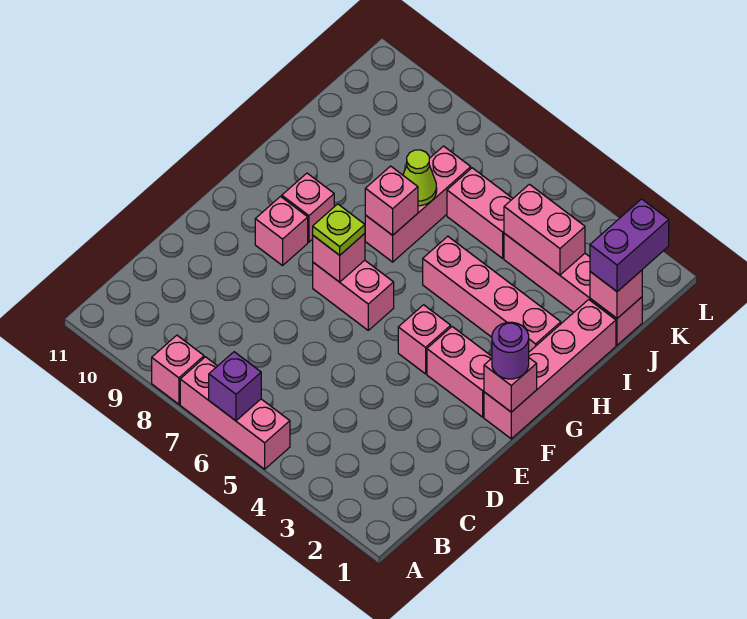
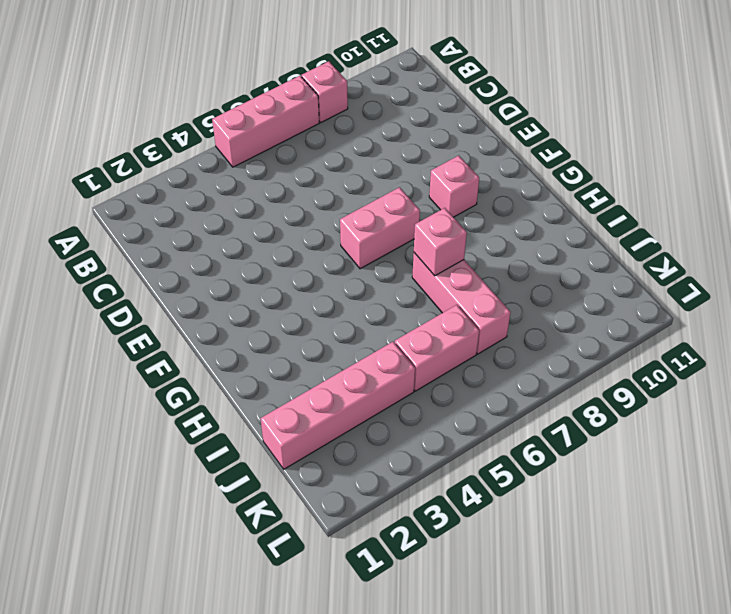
none -> pink brick F1:I1 level 1
none -> pink brick F2:F3 level 1
none -> pink brick F4 level 1

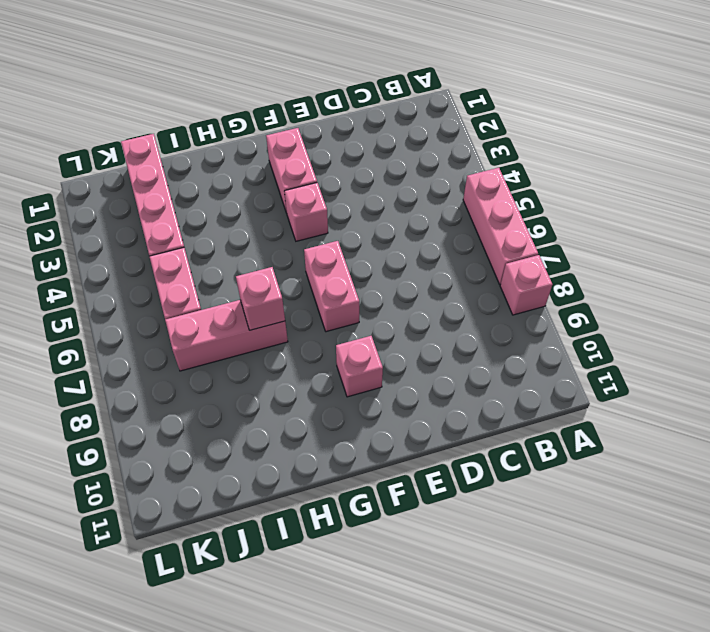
none -> pink brick F1:I1 level 1
none -> pink brick G9 level 1
none -> pink brick H2:H5 level 1

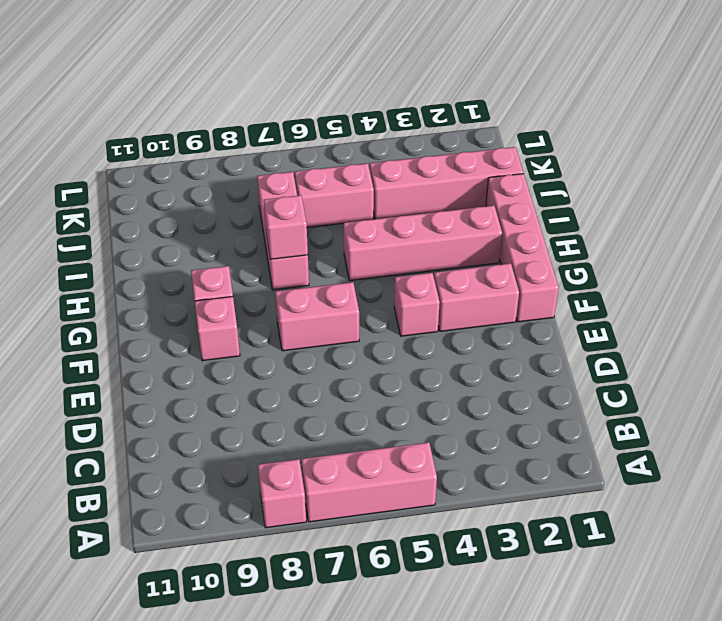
none -> purple brick A6 level 2
none -> pink brick F1 level 2
none -> pink brick F7 level 2

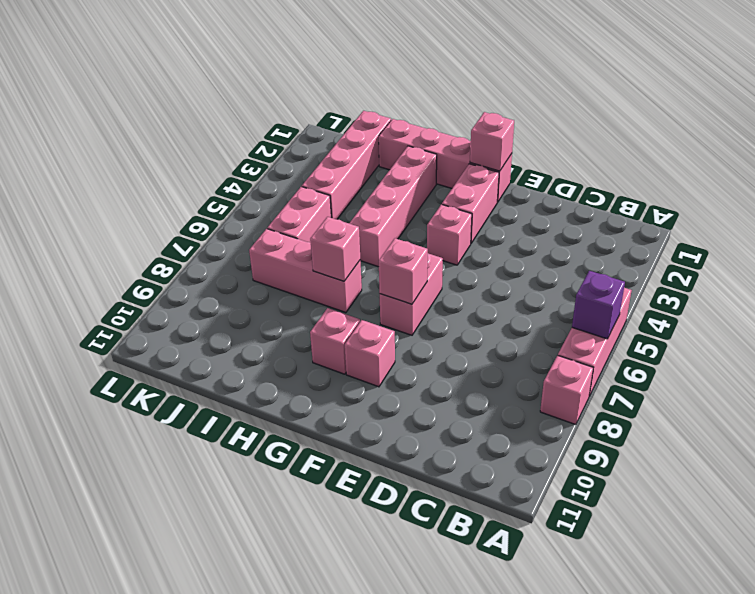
none -> lime cone I7 level 2
none -> pink brick J1 level 2
none -> pink brick J3:J4 level 2

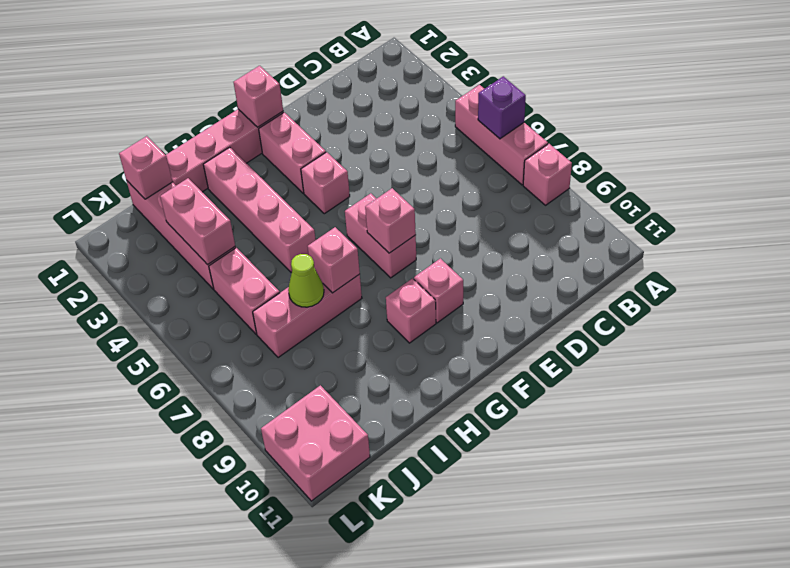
pink brick K10:L11 level 1 -> none
none -> purple round brick F1 level 3
none -> lime plate F7 level 3
none -> purple brick J1:K1 level 3

